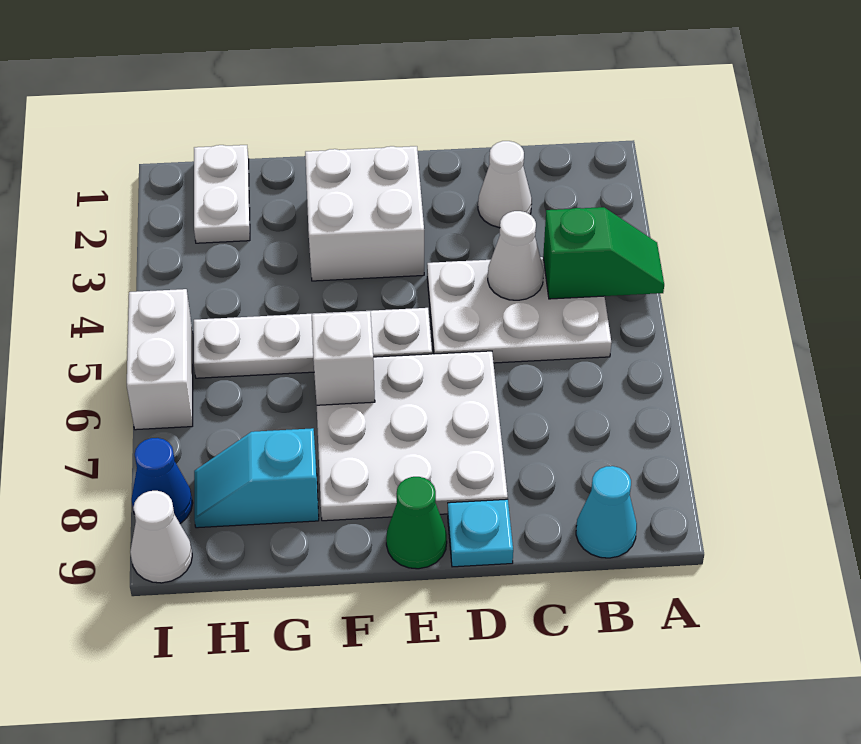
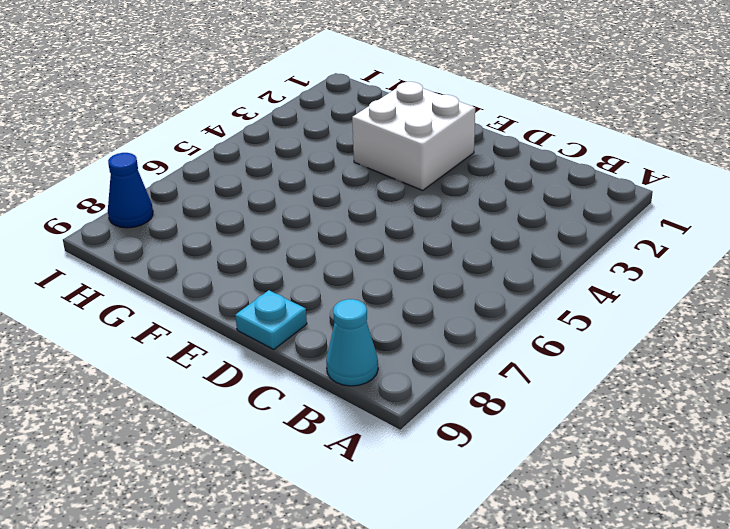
none -> white plate B4:D5 level 1
none -> white cone C2 level 1
none -> white plate D6:F8 level 1

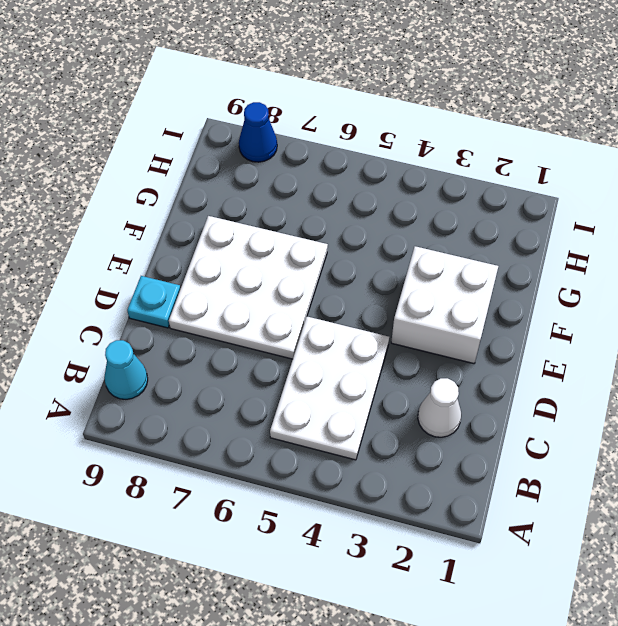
none -> white plate E5:H5 level 1
none -> green cone E9 level 1
none -> cyan slope G8:H8 level 1 top G

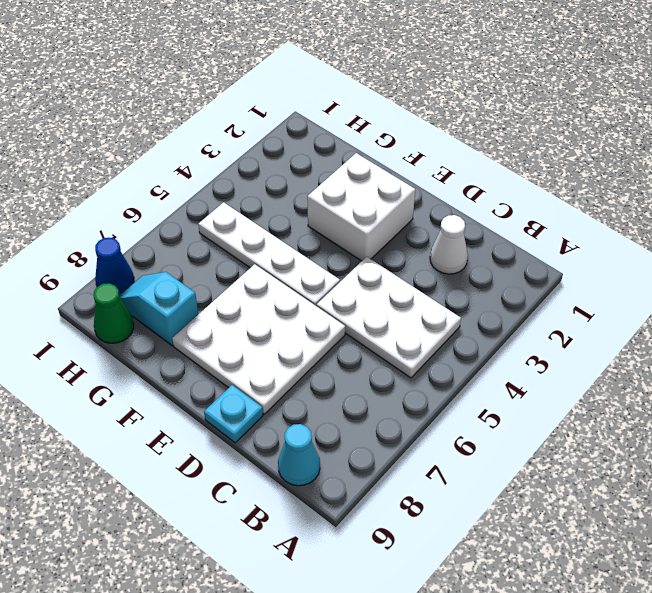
green cone H9 level 1 -> green cone E9 level 1
none -> white plate H1:H2 level 1
none -> white brick I5:I6 level 1
none -> white cone I9 level 1

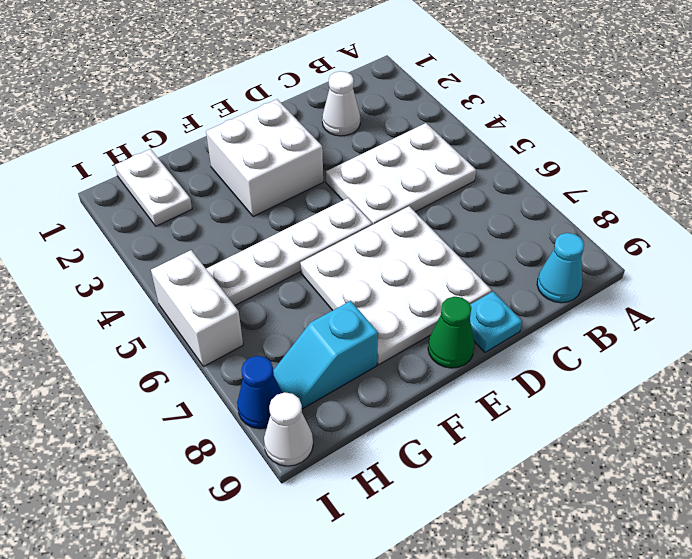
none -> green slope A4:B4 level 2 top B
none -> white cone C4 level 2
none -> white brick F6 level 2

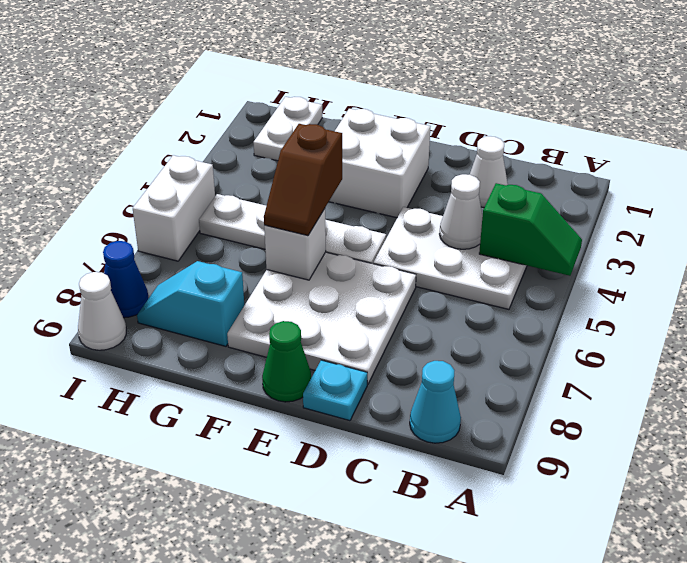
brown slope F5:F6 level 3 top 5 -> none

